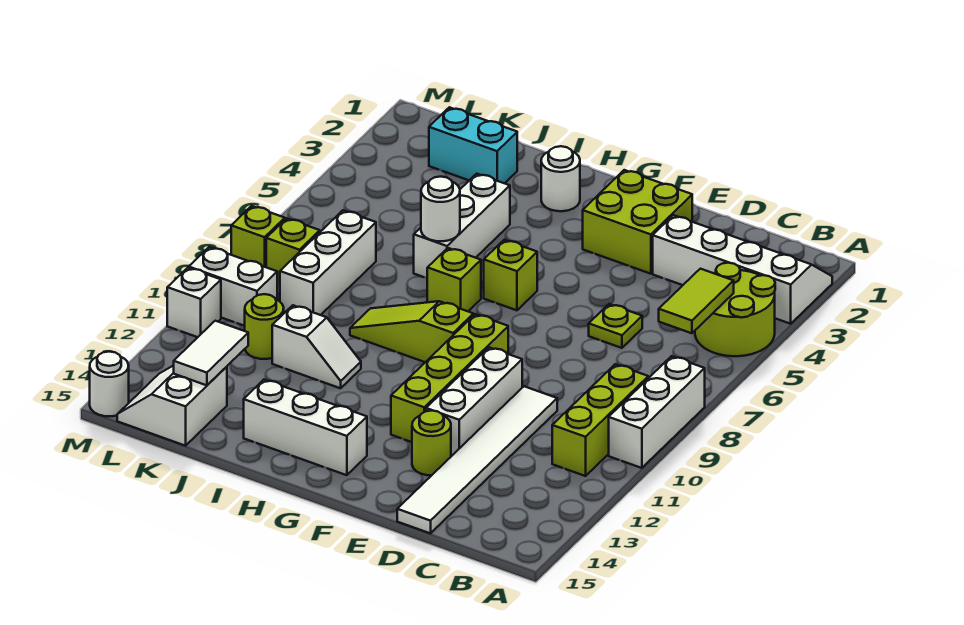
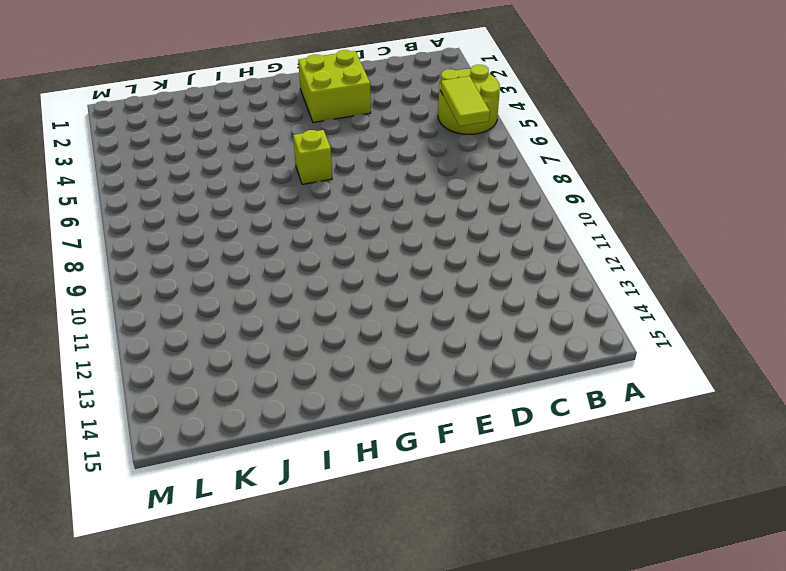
none -> white slope A2:D3 level 1 top 3
none -> white brick A8:A10 level 1
none -> lime brick B9:B11 level 1

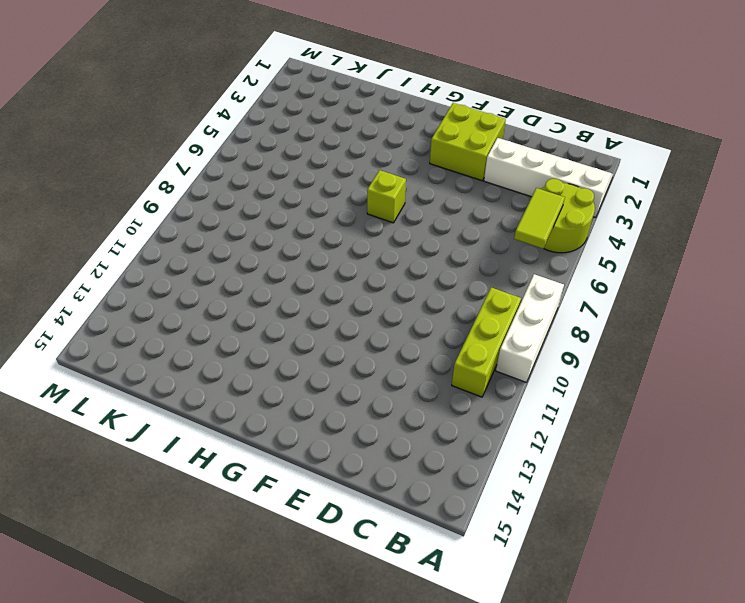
none -> lime plate D6 level 1
none -> white tile D10:D15 level 1
none -> white brick E10:E12 level 1

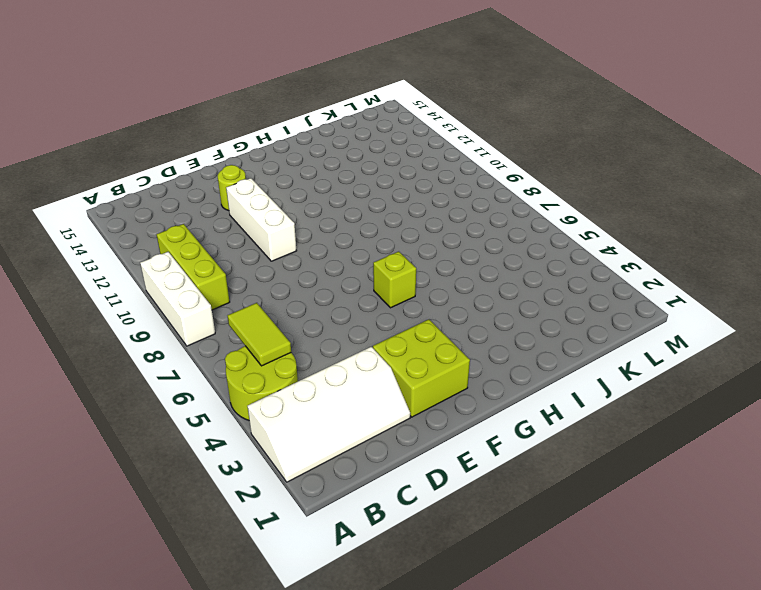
none -> lime plate D6 level 1
none -> white tile D10:D15 level 1
none -> lime brick F9:F12 level 1

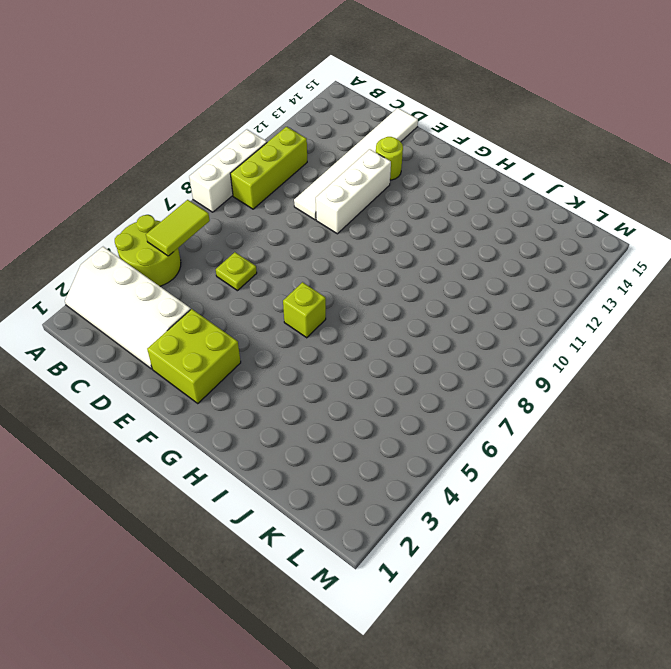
none -> lime brick F9:F12 level 1
none -> lime slope G9:I9 level 1 top G
none -> white brick G14:I14 level 1

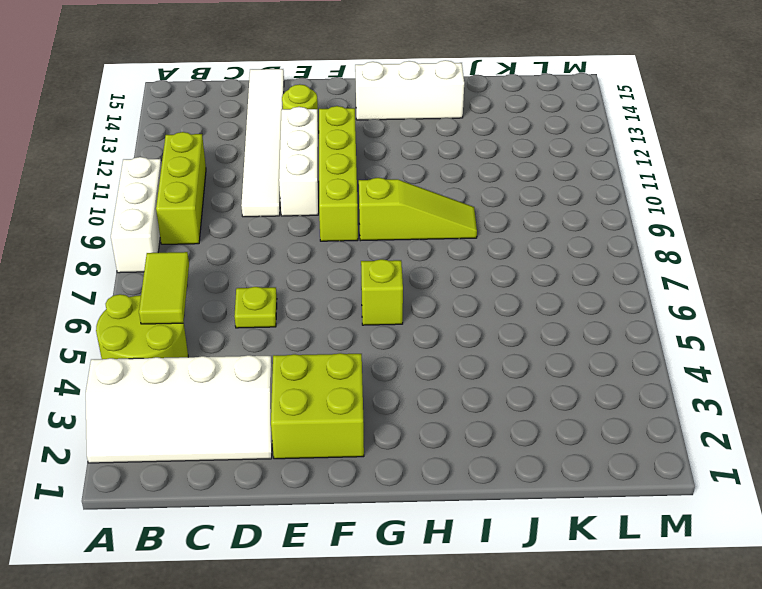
none -> white round brick H2 level 1
none -> lime brick H7 level 1
none -> white brick I4:I6 level 1

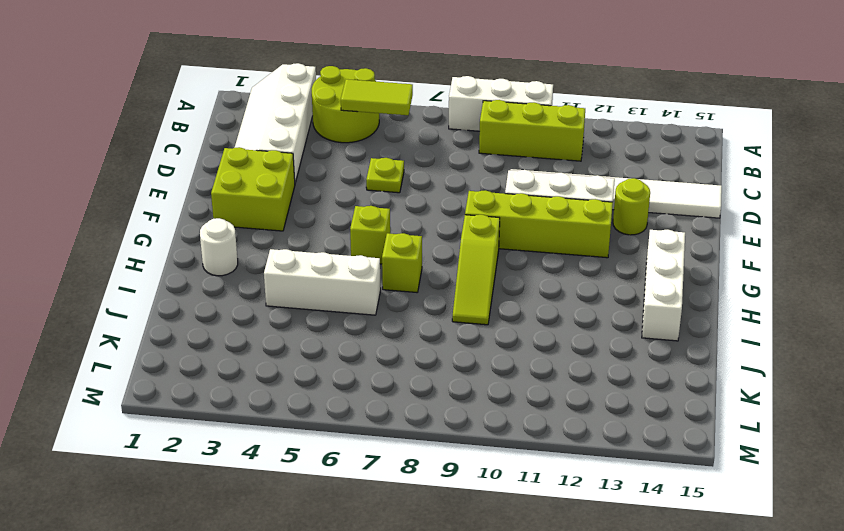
none -> white slope I11:J11 level 1 top J
none -> cyan brick J2:K2 level 1
none -> white brick K7:K9 level 1

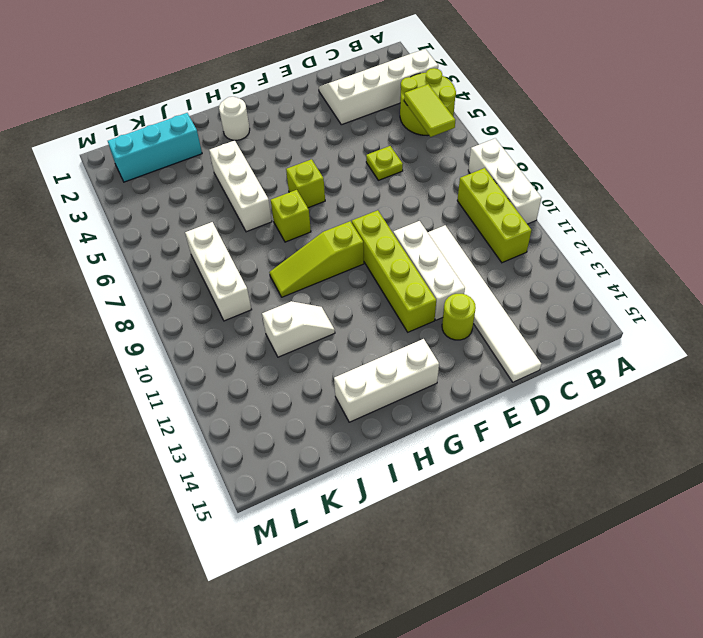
cyan brick J2:L2 level 1 -> cyan brick J2:K2 level 1
none -> lime brick E2:F3 level 1
none -> lime round brick K11 level 1
none -> white slope K14:L15 level 1 top K

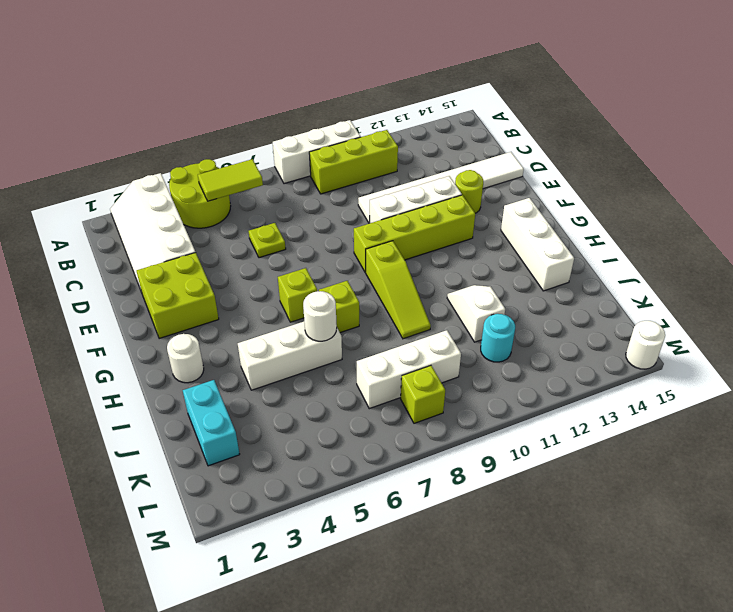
cyan round brick K11 level 1 -> lime round brick K11 level 1
none -> white slope K14:L15 level 1 top K
none -> white brick L10:M10 level 1
none -> lime brick M8 level 1

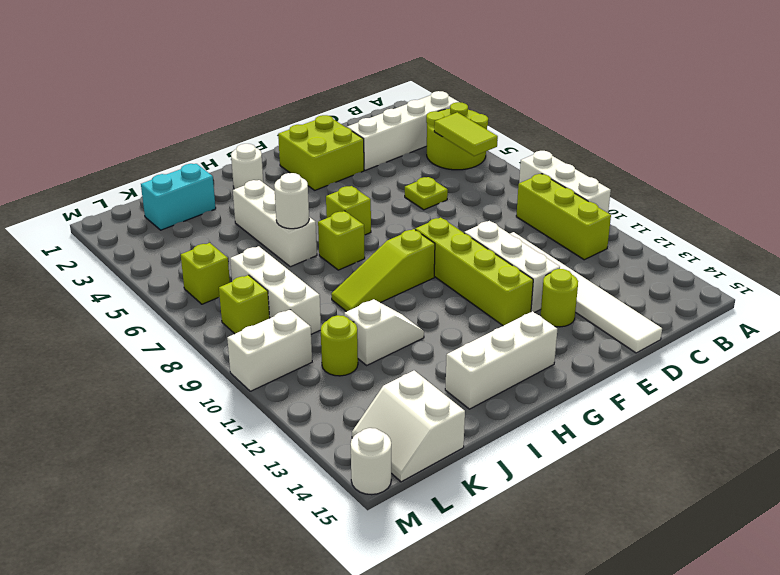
lime brick L6 level 1 -> lime brick M8 level 1
none -> white brick M11 level 1
none -> white tile K13:K14 level 2

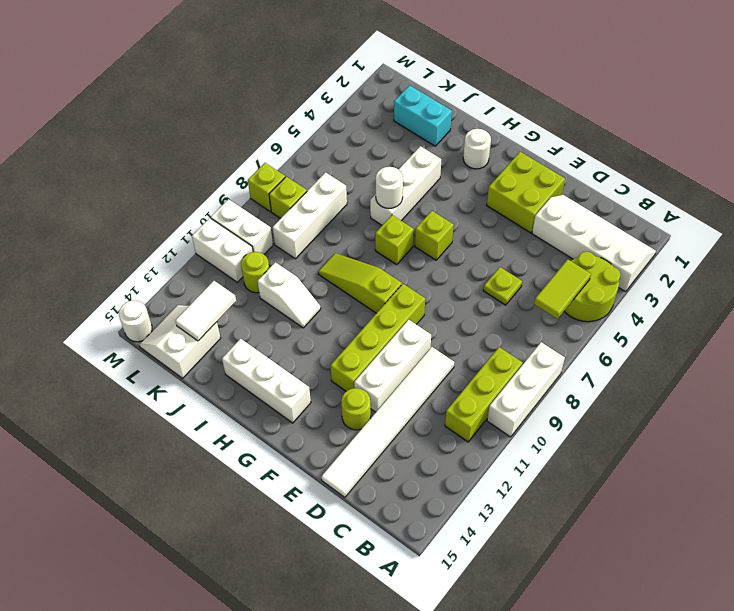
white brick L11:M11 level 1 -> white brick M11 level 1

